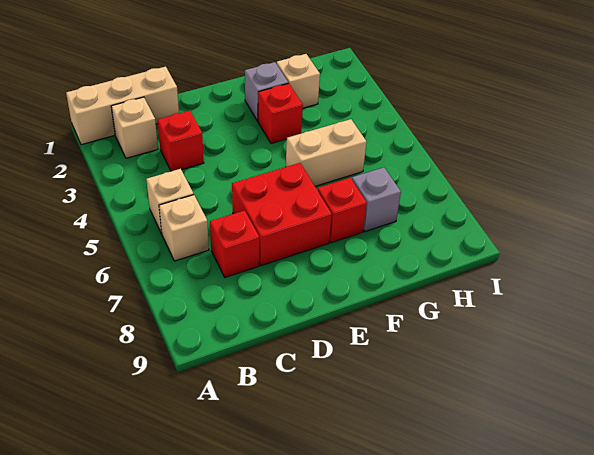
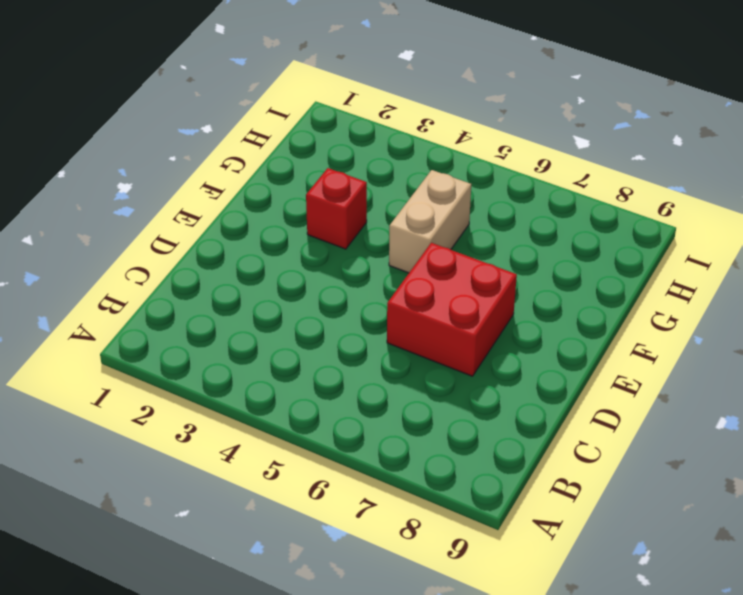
none -> tan brick A1:C1 level 1
none -> tan brick B2 level 1
none -> tan brick B5 level 1

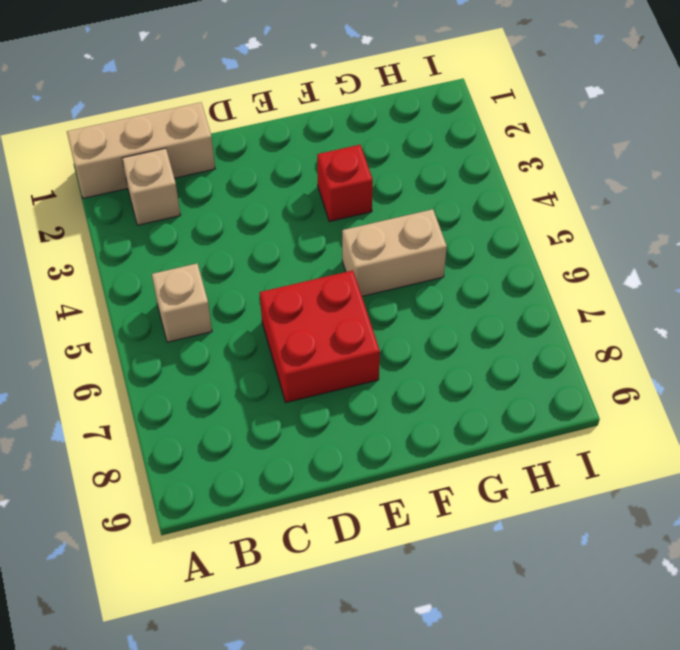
none -> tan brick B6 level 1
none -> red brick C3 level 1
none -> red brick C7 level 1

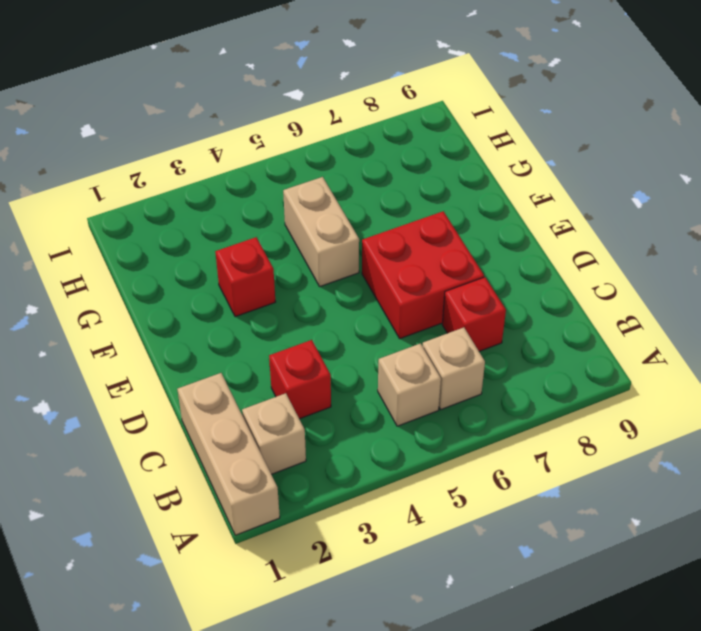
none -> grey brick F2 level 1
none -> red brick F7 level 1
none -> tan brick G2 level 1

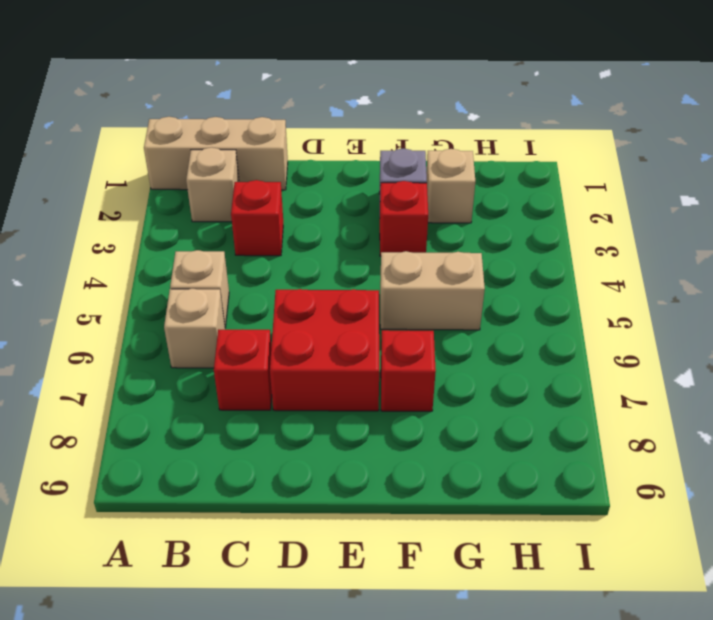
none -> grey brick G7 level 1

